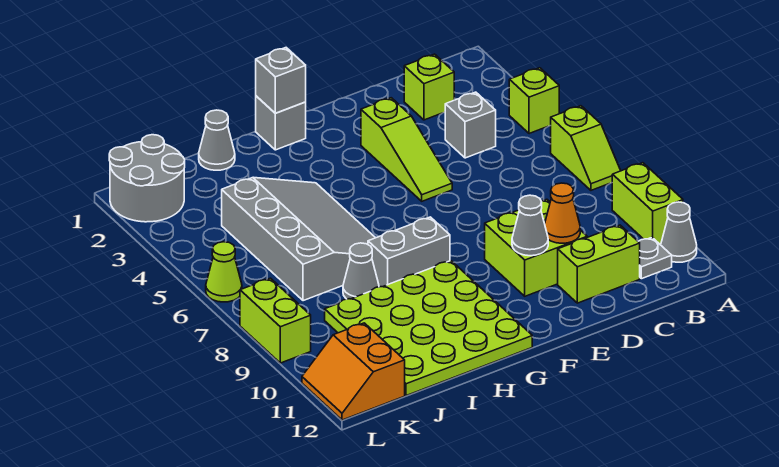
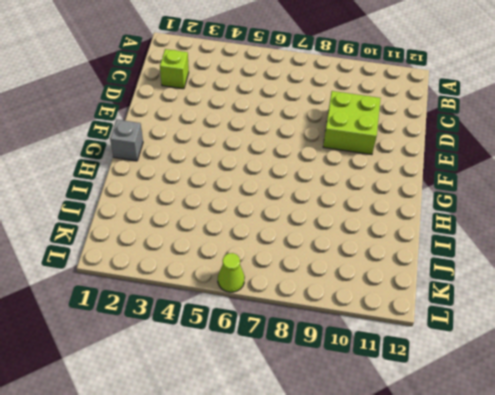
none -> lime brick A4 level 1
none -> lime slope A6:A7 level 1 top 6
none -> lime brick A9:A10 level 1

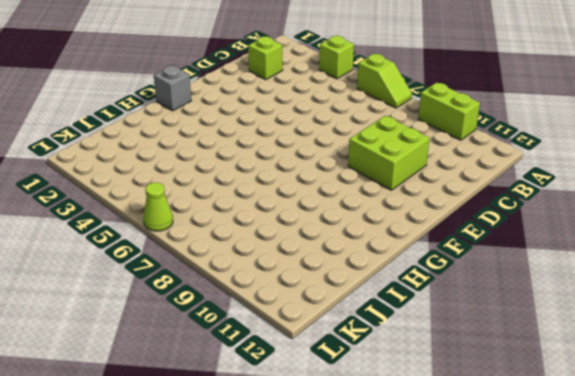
none -> grey cone A11 level 1
none -> grey plate B11 level 1
none -> grey brick C4 level 1

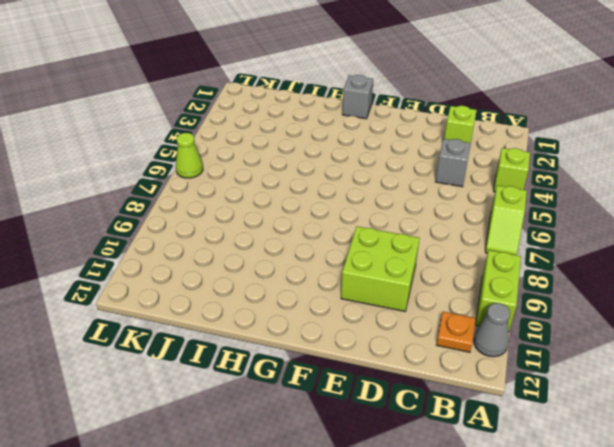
orange plate B11 level 1 -> grey plate B11 level 1
none -> lime brick C11:D11 level 1
none -> lime slope E3:E5 level 1 top 3
none -> grey brick G8:H8 level 1

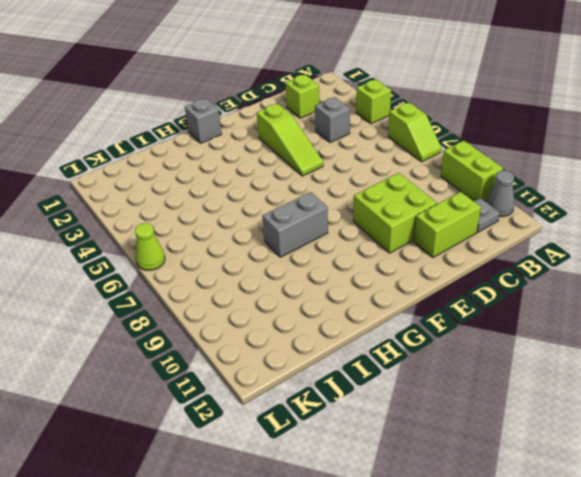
none -> lime plate G9:J12 level 1
none -> grey slope H4:J7 level 1 top J
none -> grey cone I1 level 1

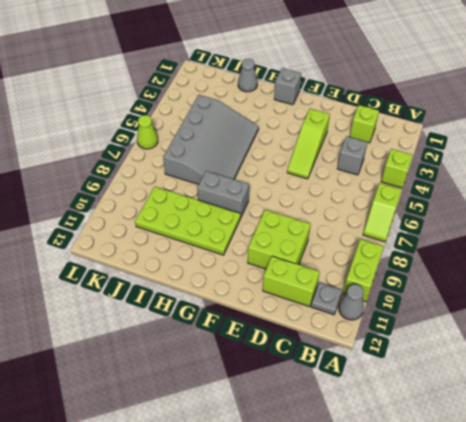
lime plate G9:J10 level 1 -> lime plate G9:J12 level 1
none -> grey cone I8 level 1
none -> grey round brick K1:L2 level 1
none -> orange slope K11:L12 level 1 top K

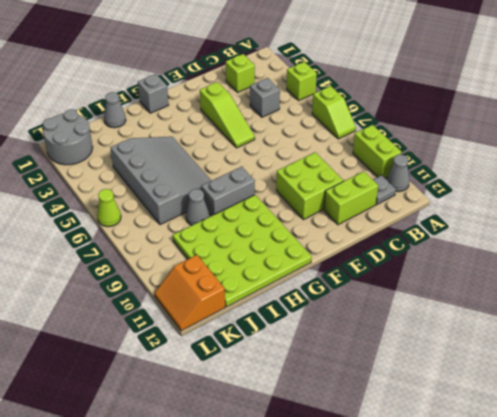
none -> lime brick L8:L9 level 1
none -> orange cone D10 level 2
none -> grey cone E10 level 2

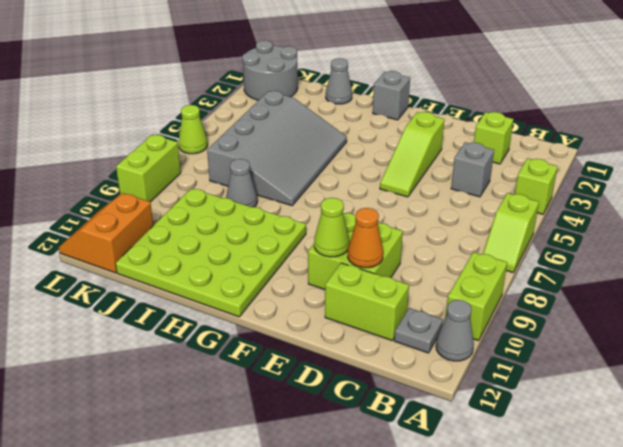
lime cone E10 level 2 -> grey cone E10 level 2
none -> grey brick G8:H8 level 1
none -> grey brick G1 level 2

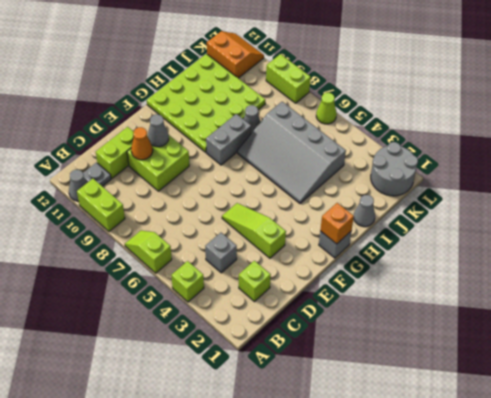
orange brick G1 level 2 -> grey brick G1 level 2

